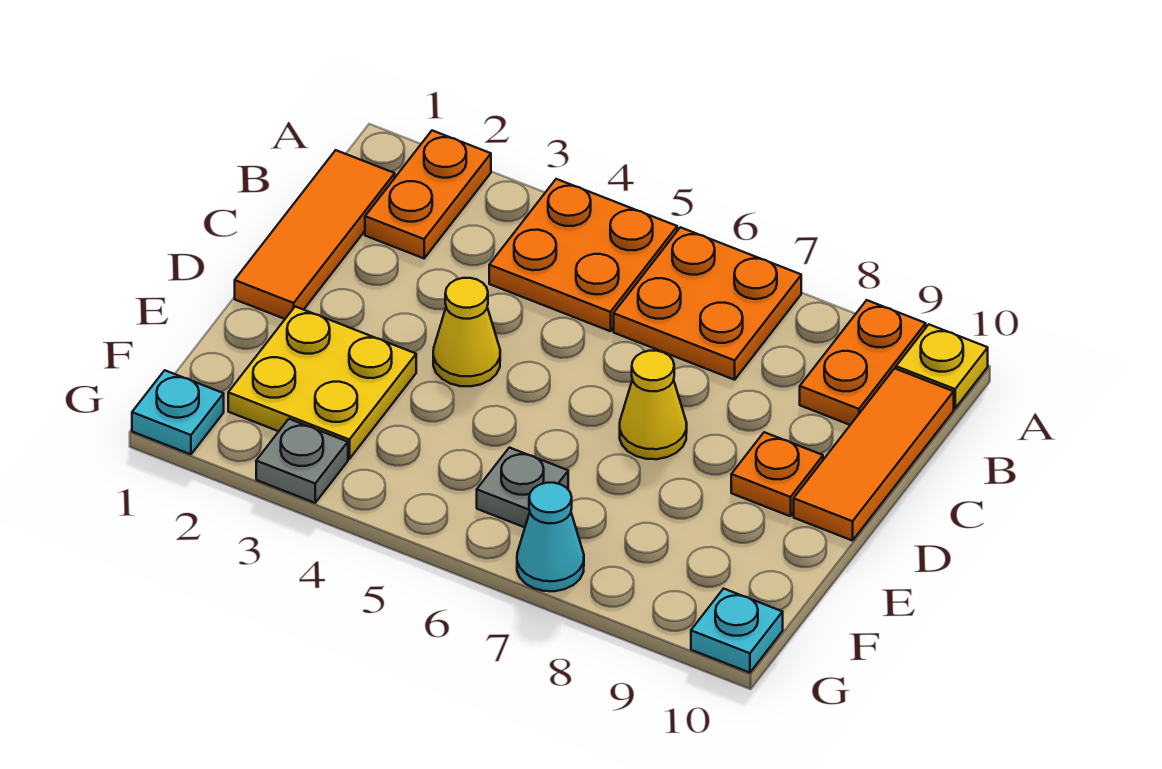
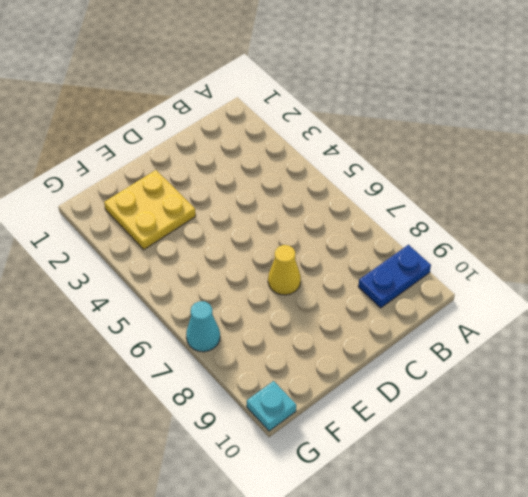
blue plate A9:B9 level 1 -> orange plate A9:B9 level 1
none -> orange plate A2:B2 level 1
none -> orange plate A4:B5 level 1
none -> orange plate A6:B7 level 1

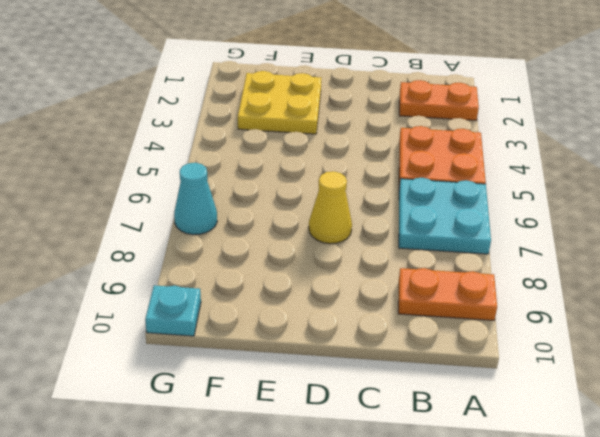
cyan plate A6:B7 level 1 -> orange plate A6:B7 level 1
none -> yellow plate A10 level 1
none -> orange tile B1:D1 level 1
none -> orange tile B10:D10 level 1

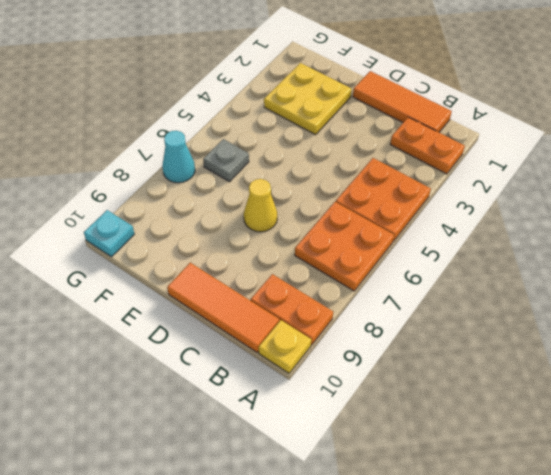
none -> yellow cone D4 level 1
none -> orange plate D9 level 1
none -> cyan plate G1 level 1

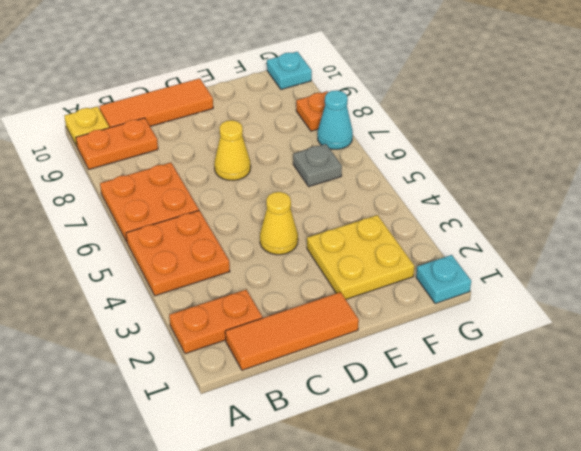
orange plate G8 level 1 -> orange plate D9 level 1
none -> grey plate G3 level 1

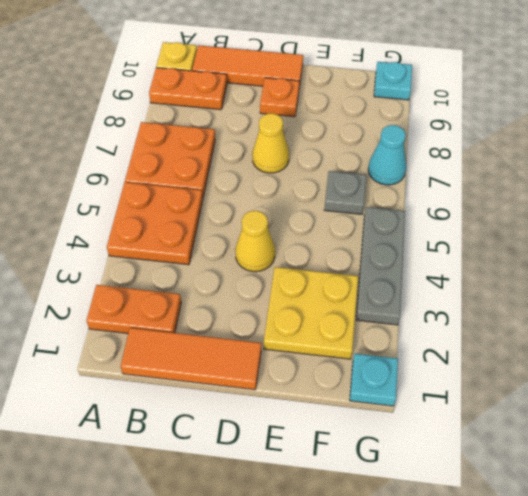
grey plate G3:G5 level 1 -> grey plate G3 level 1

